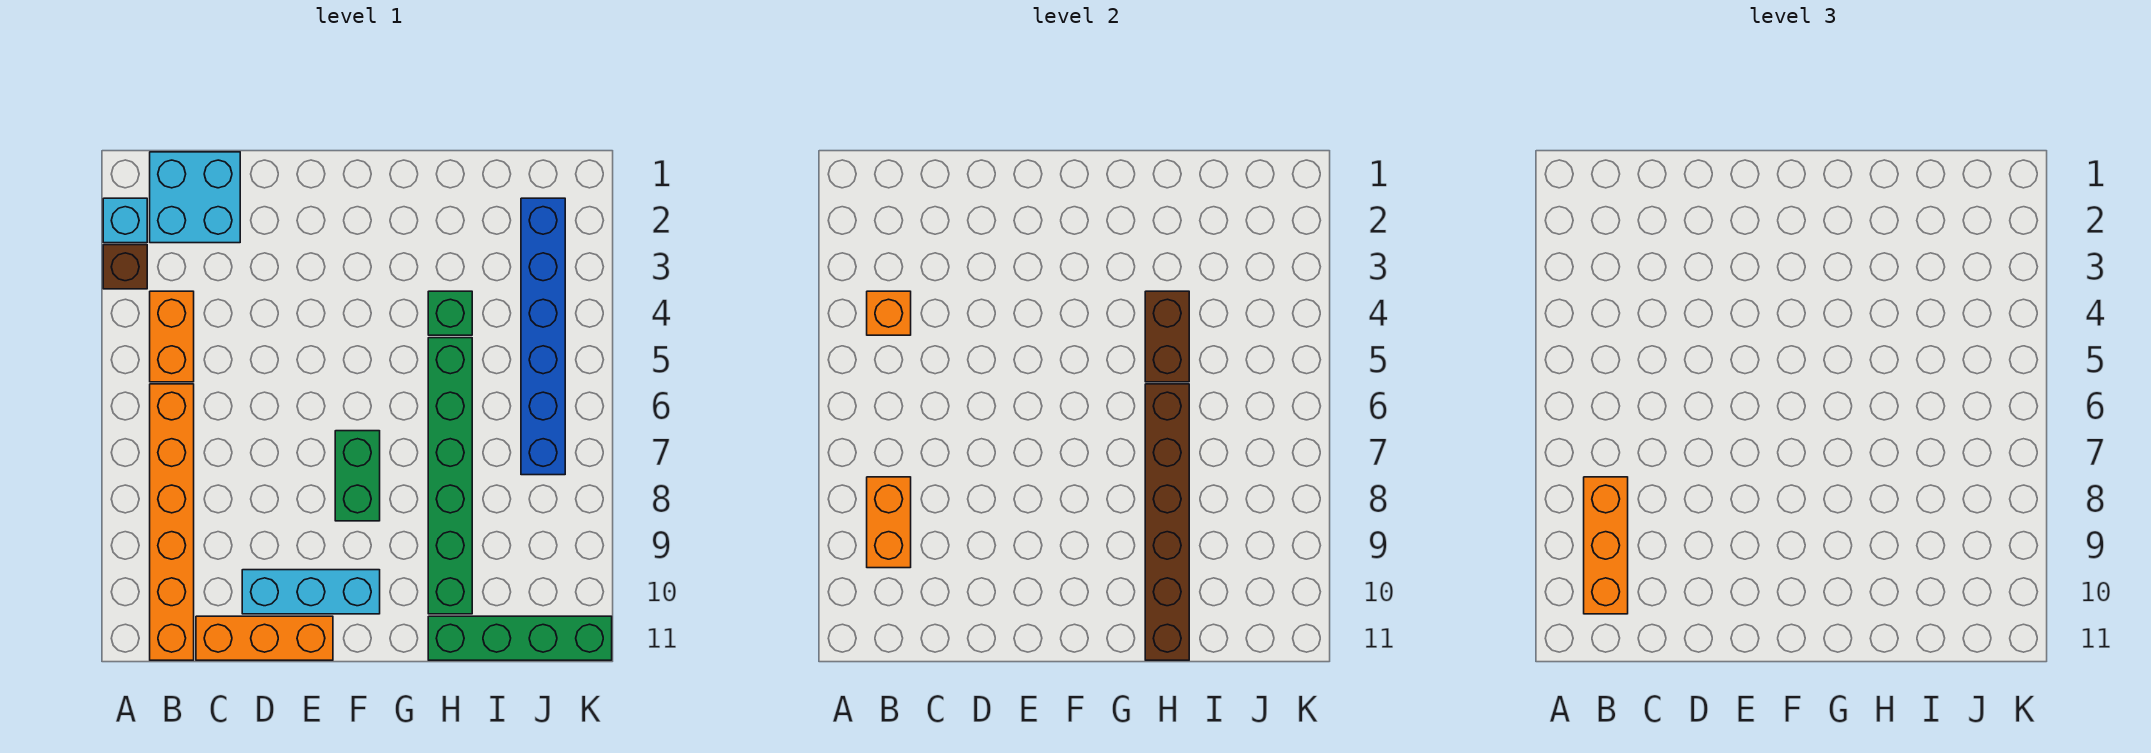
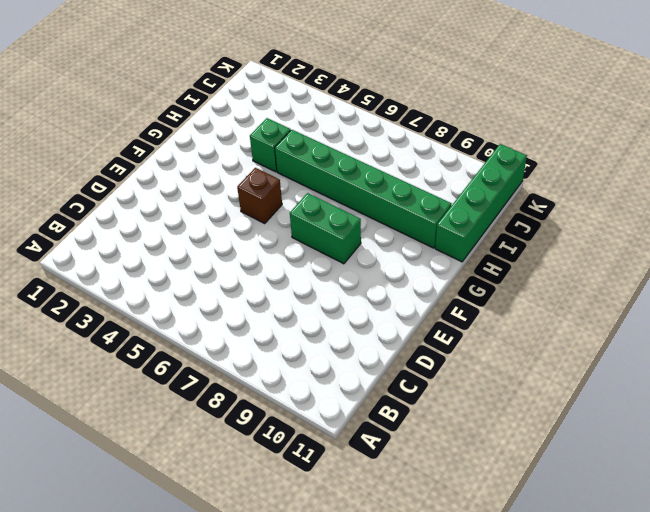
brown brick F5 level 1 -> brown brick A3 level 1
none -> cyan brick A2 level 1
none -> cyan brick B1:C2 level 1
none -> orange brick B4:B5 level 1

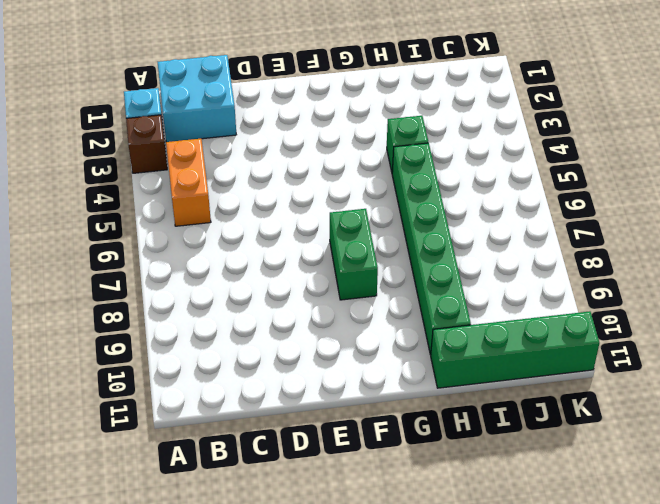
none -> orange brick B6:B11 level 1
none -> orange brick C11:E11 level 1
none -> cyan brick D10:F10 level 1

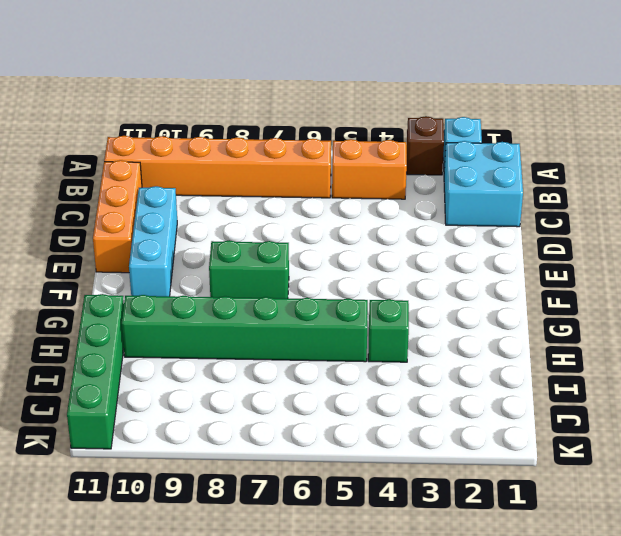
none -> blue brick J2:J7 level 1
none -> orange brick B4 level 2
none -> orange brick B8:B9 level 2

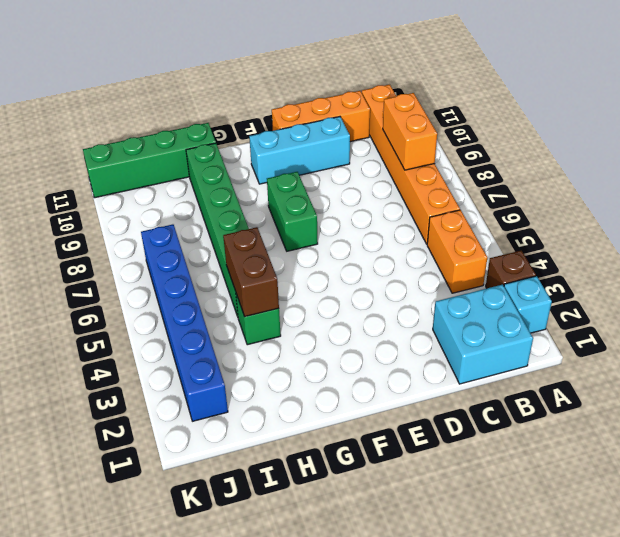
none -> orange brick B4 level 2
none -> brown brick H6:H11 level 2
none -> orange brick B8:B10 level 3

